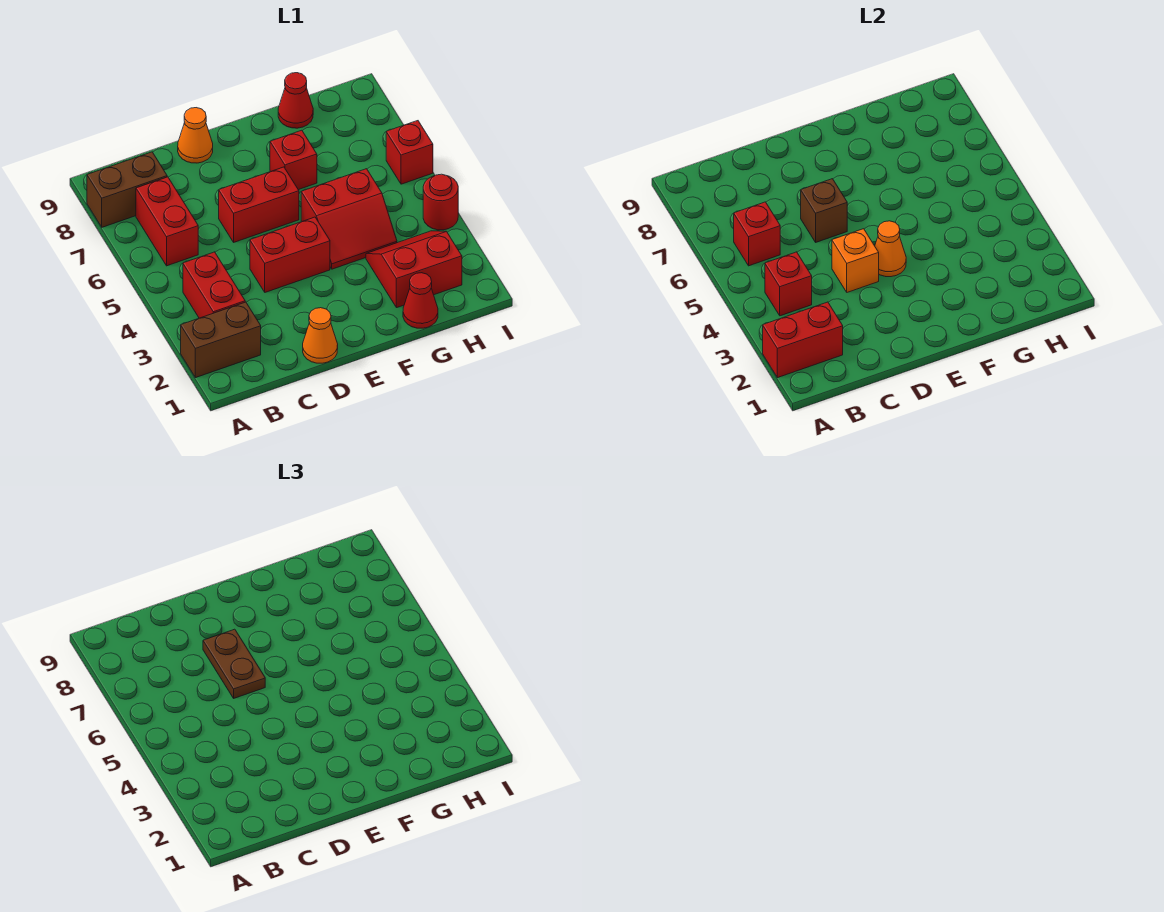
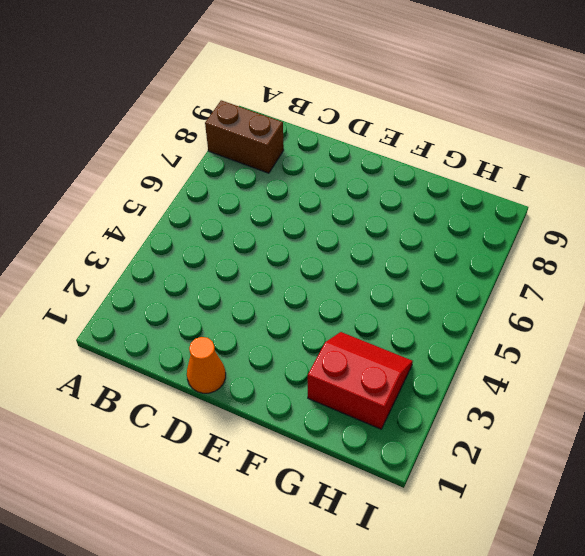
none -> brown brick A2:B2 level 1
none -> red brick B3:B4 level 1
none -> red brick B6:B7 level 1

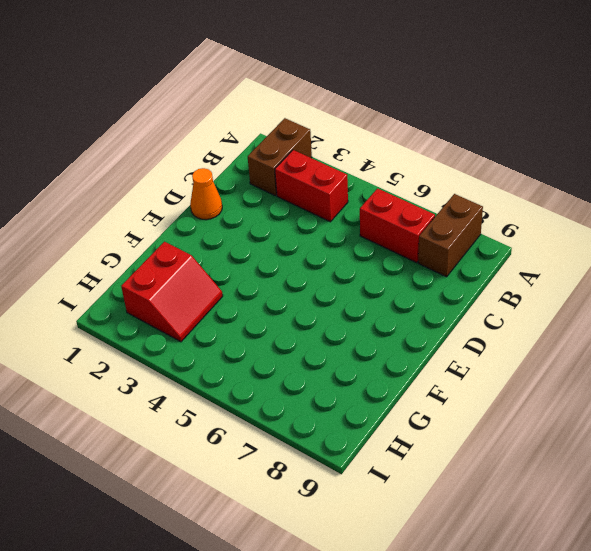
none -> red brick D4:E4 level 1
none -> red brick D6:E6 level 1
none -> orange cone D9 level 1

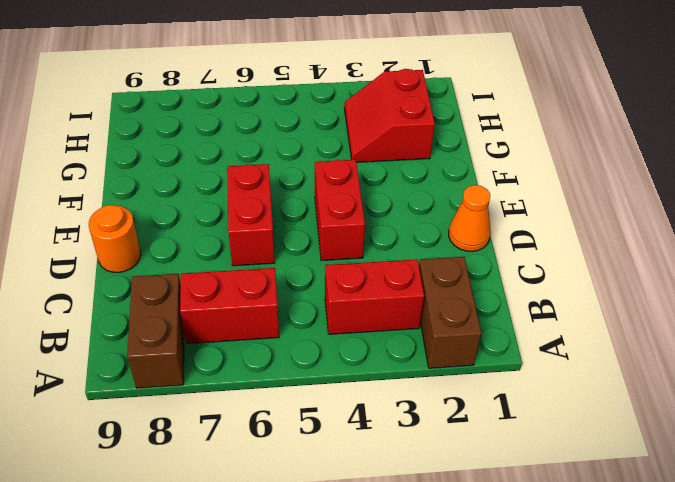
orange round brick D9 level 1 -> orange cone D9 level 1
none -> red slope F4:G5 level 1 top 5
none -> red brick F7 level 1
none -> red cone G1 level 1

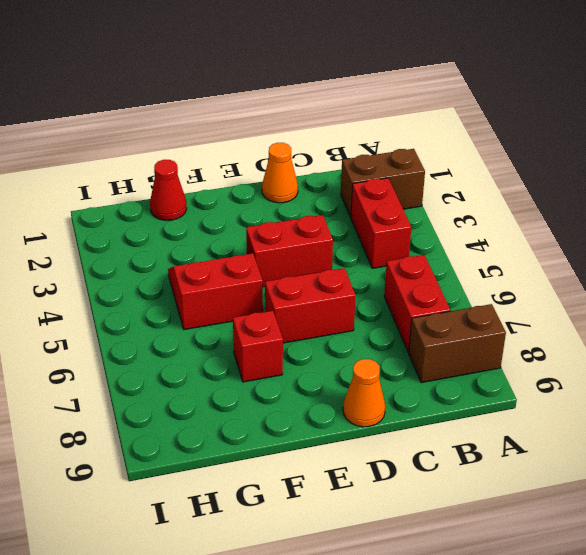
none -> red slope G2:H3 level 1 top 2
none -> red cone G9 level 1
none -> red round brick I4 level 1

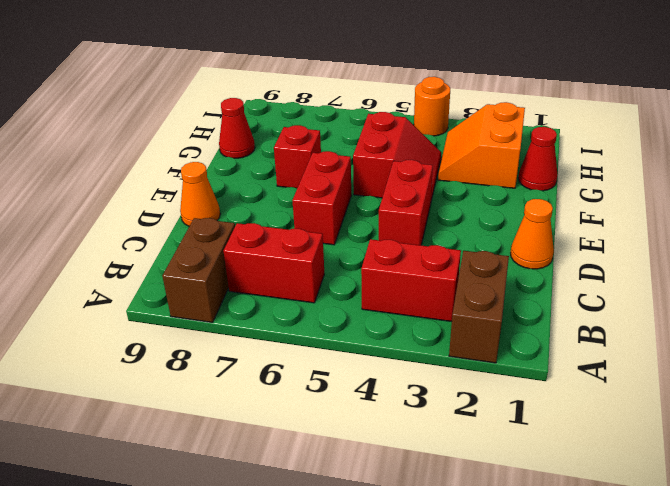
orange slope G2:H3 level 1 top 2 -> red slope G2:H3 level 1 top 2
orange round brick I4 level 1 -> red round brick I4 level 1
none -> red brick I6 level 1
none -> red brick A2:B2 level 2
none -> red brick B4 level 2

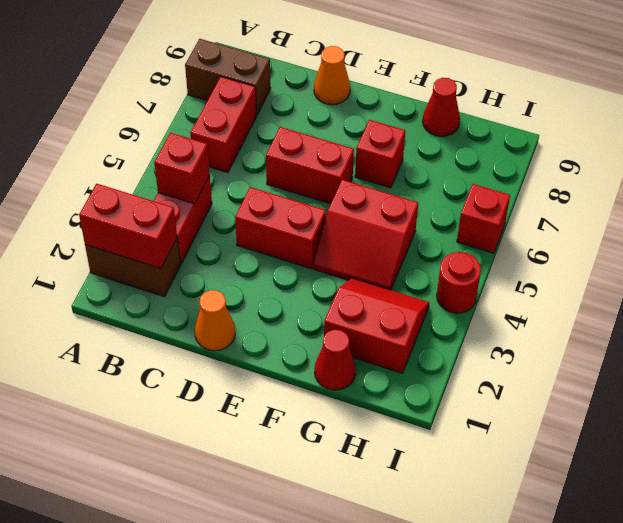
none -> red brick B6 level 2
none -> orange brick D4 level 2
none -> brown brick D6 level 2

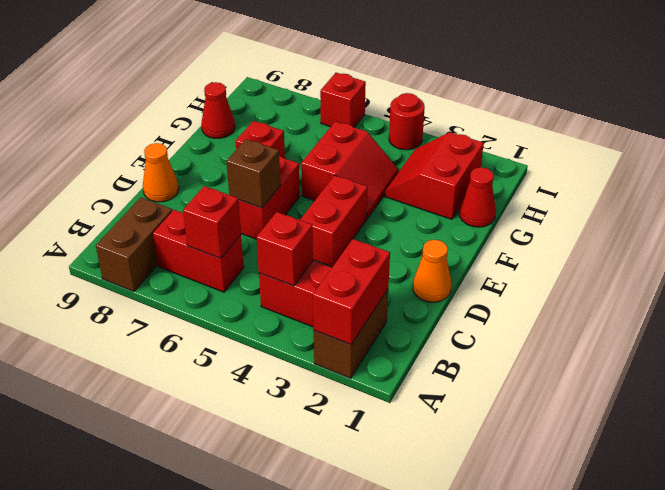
none -> orange brick D4 level 2
none -> orange cone E4 level 2
none -> brown plate D6:D7 level 3

